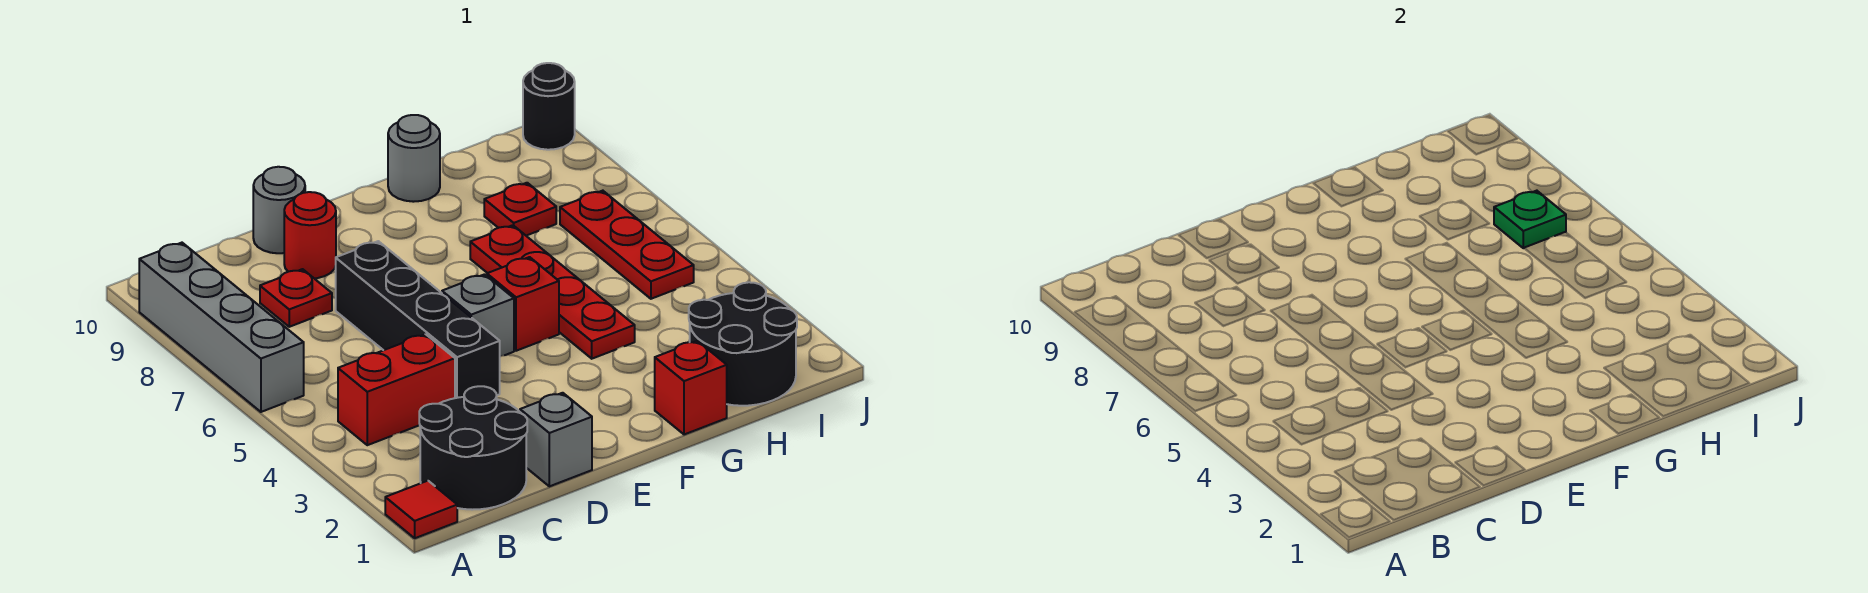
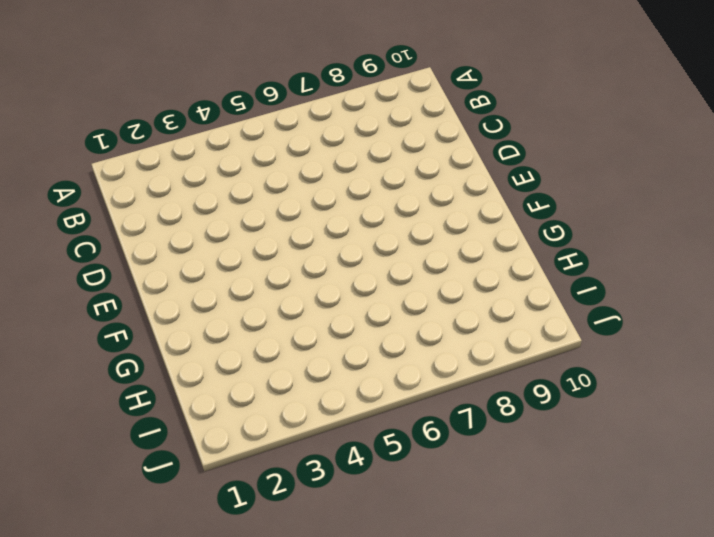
none -> red tile A1 level 1
none -> grey brick A6:A9 level 1
none -> black round brick B1:C2 level 1

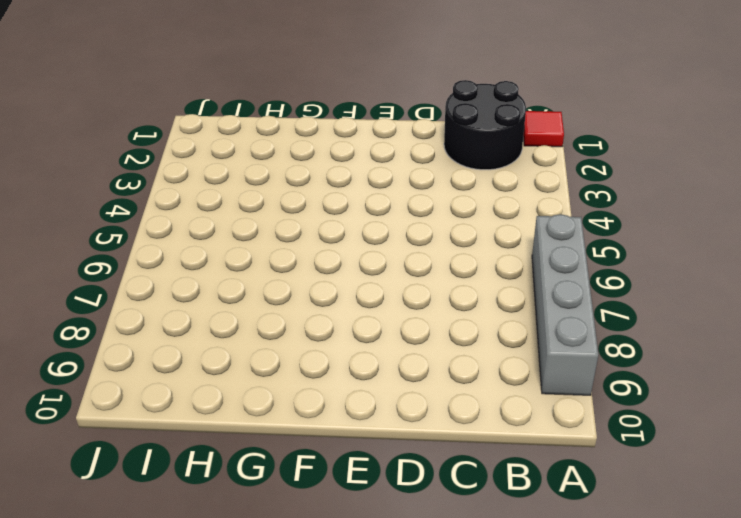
none -> red brick B4:C4 level 1
none -> red plate C8 level 1
none -> grey brick D1 level 1

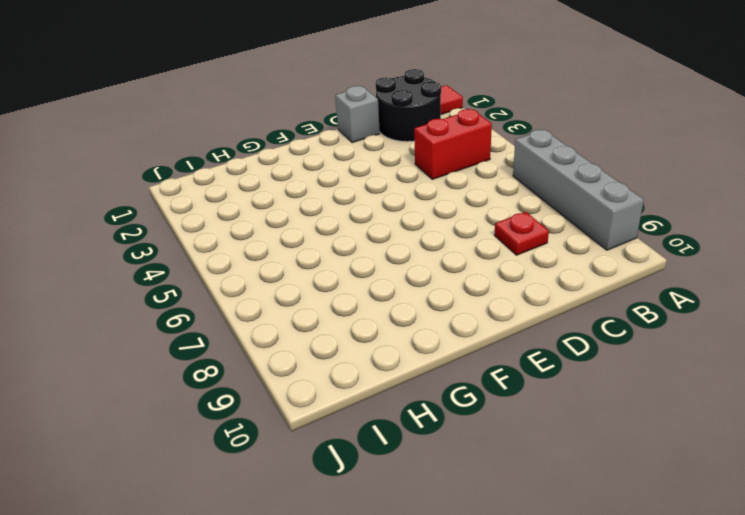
none -> black brick D4:D7 level 1
none -> red round brick D9 level 1
none -> grey round brick D10 level 1

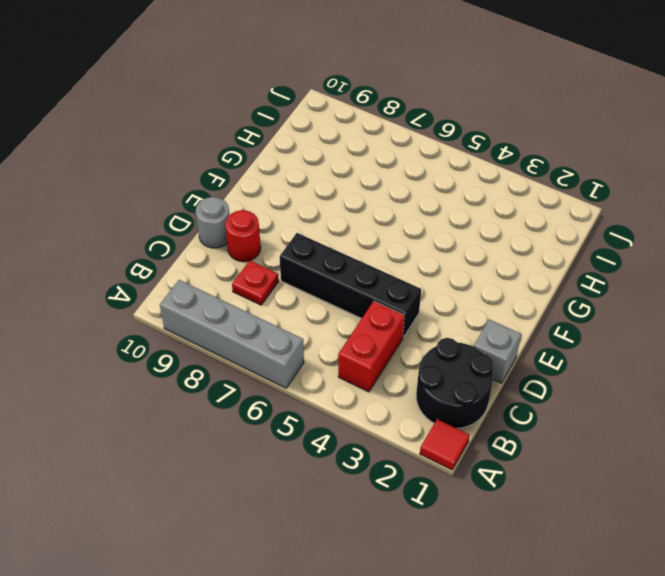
none -> grey brick E5 level 1
none -> red brick F5 level 1
none -> red brick G1 level 1

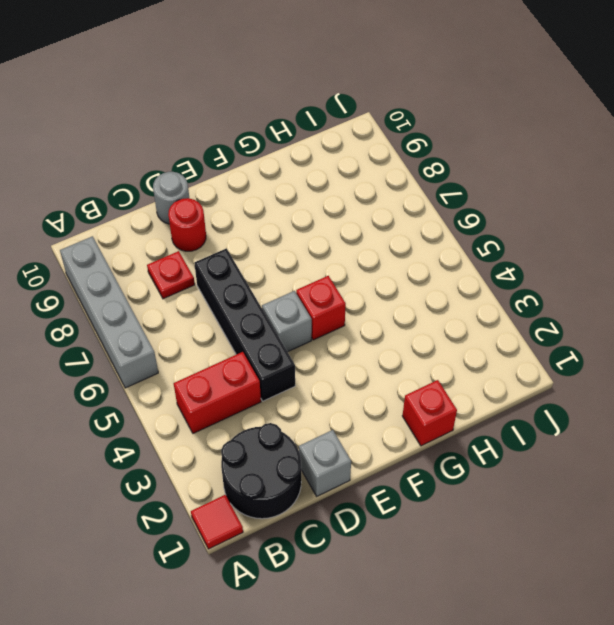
none -> red plate G4:G7 level 1
none -> grey round brick G10 level 1
none -> black round brick H1:I2 level 1

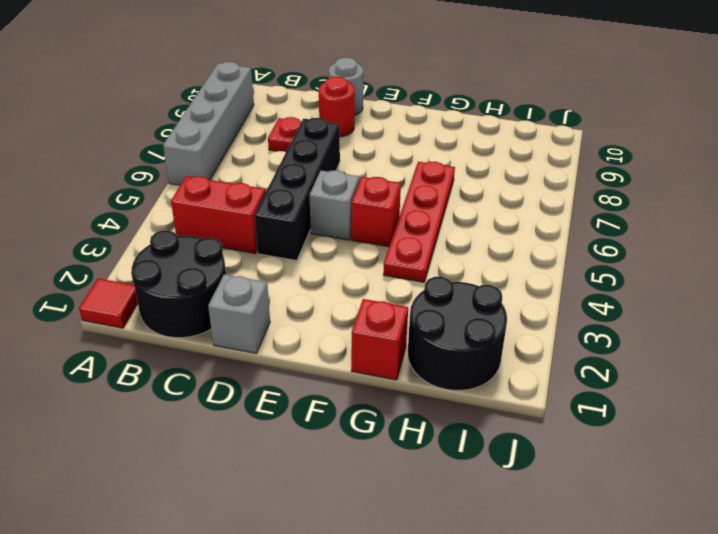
none -> grey round brick G10 level 1
none -> red plate H8 level 1
none -> red plate I5:I7 level 1

